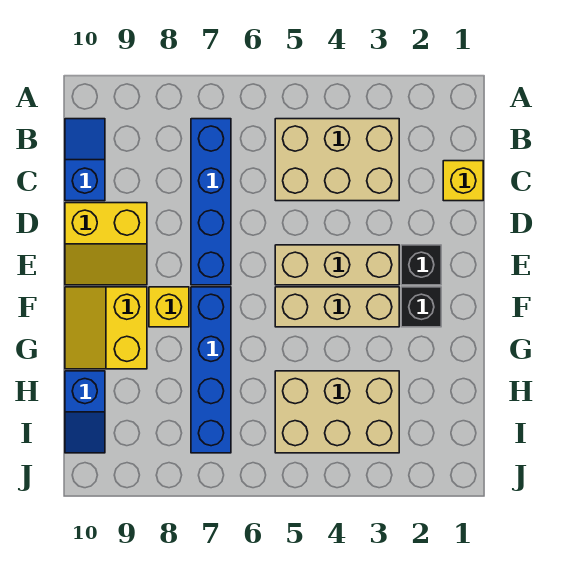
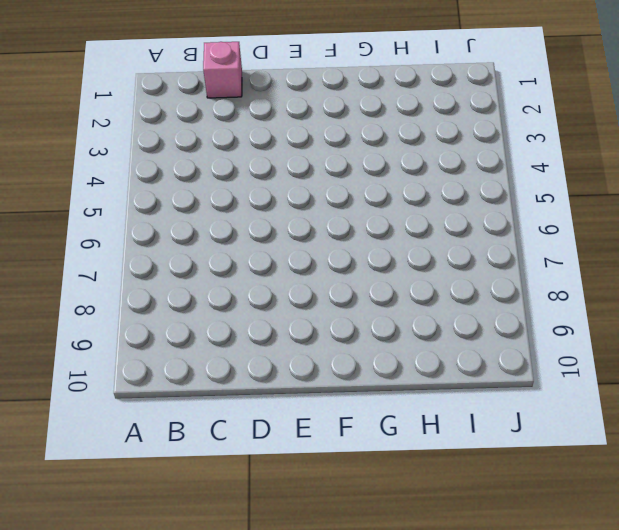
pink brick C1 level 1 -> yellow brick C1 level 1
none -> tan brick B3:C5 level 1
none -> blue brick B7:E7 level 1
none -> blue slope B10:C10 level 1 top C

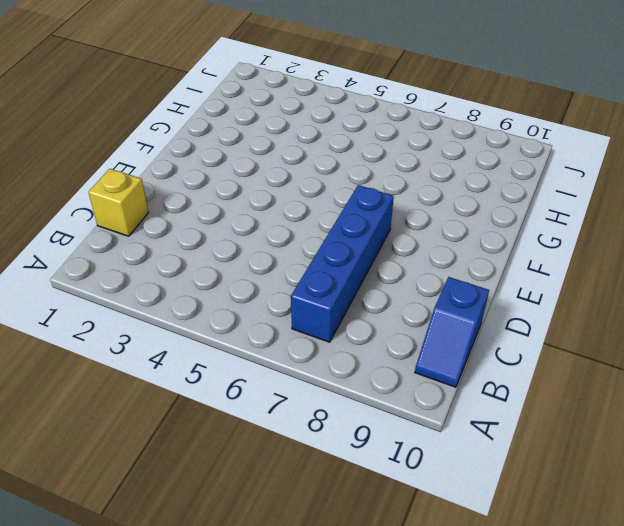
none -> tan brick B3:C5 level 1
none -> yellow slope D9:E10 level 1 top D
none -> black brick E2 level 1

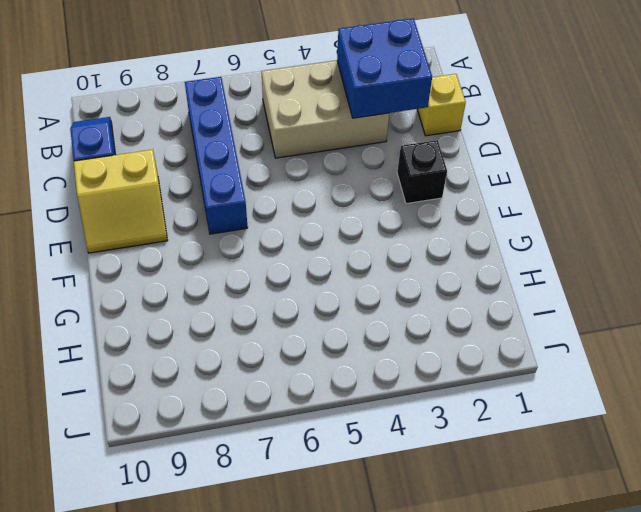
blue brick B2:C3 level 2 -> none
none -> tan brick E3:E5 level 1
none -> black brick F2 level 1
none -> tan brick F3:F5 level 1

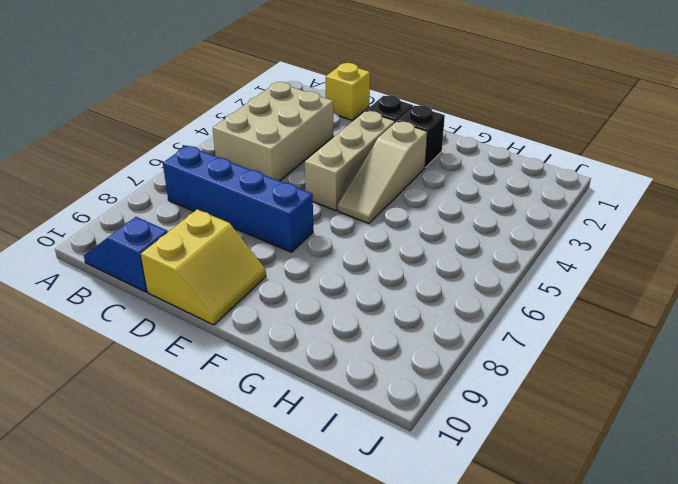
tan slope F3:F5 level 1 top 3 -> tan brick F3:F5 level 1
none -> blue brick F7:I7 level 1
none -> yellow brick F8 level 1
none -> yellow slope F9:G10 level 1 top 9

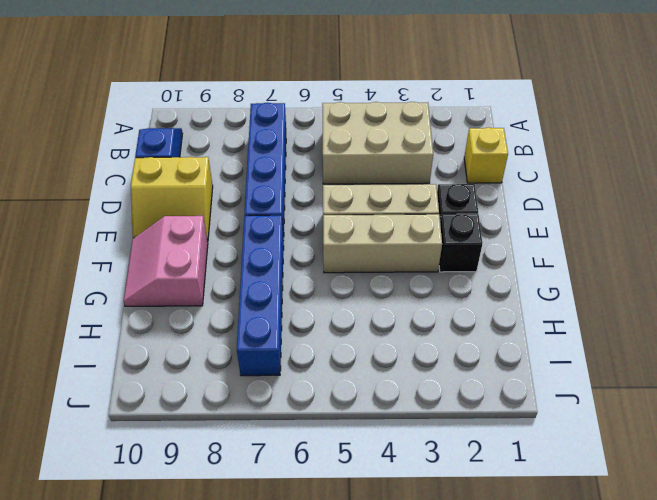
pink slope F9:G10 level 1 top 9 -> yellow slope F9:G10 level 1 top 9
none -> yellow brick F8 level 1
none -> tan brick H3:I5 level 1
none -> blue slope H10:I10 level 1 top H

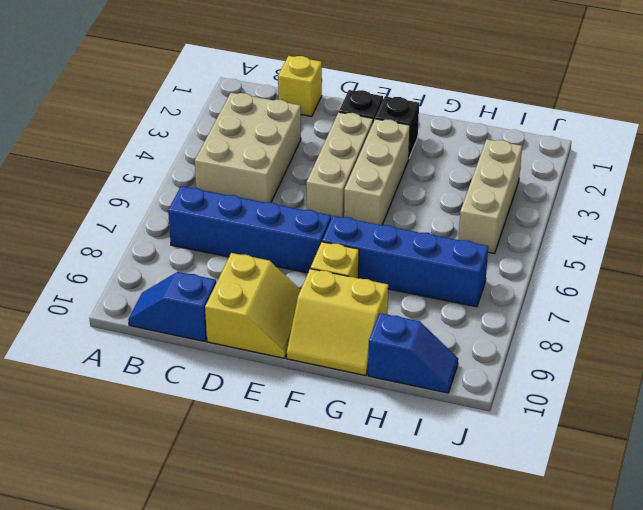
tan brick I3:I5 level 1 -> tan brick H3:I5 level 1

